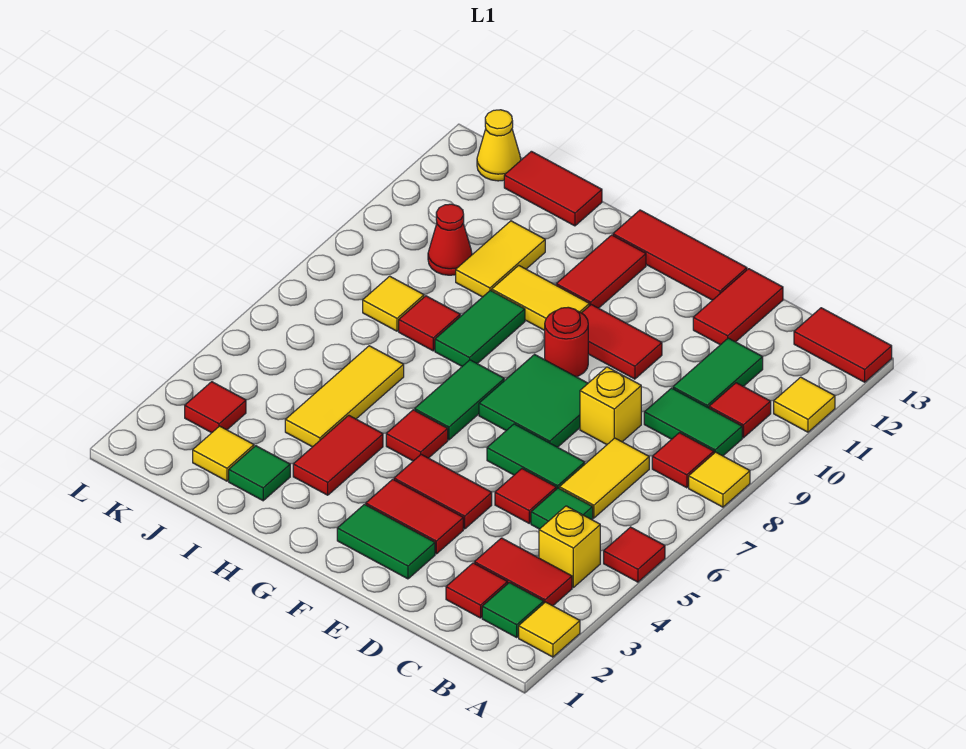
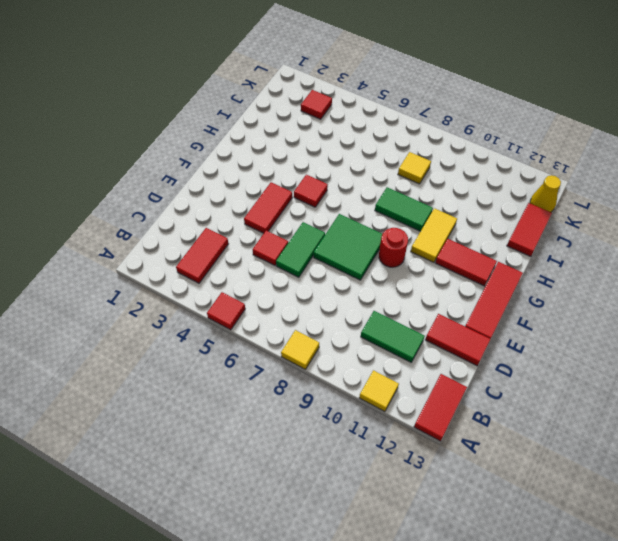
none -> yellow tile A2 level 1
none -> green tile B2 level 1
none -> yellow brick B4 level 1
none -> red tile B8 level 1

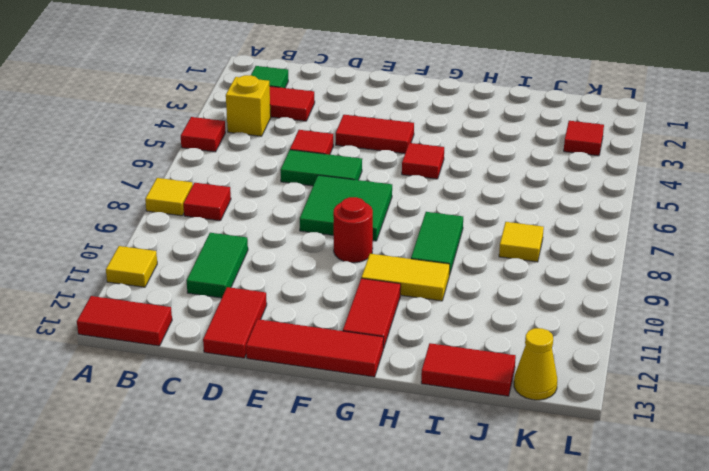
none -> yellow tile A2 level 1
none -> green tile B9:C9 level 1
none -> red tile B10 level 1
none -> red tile C2 level 1

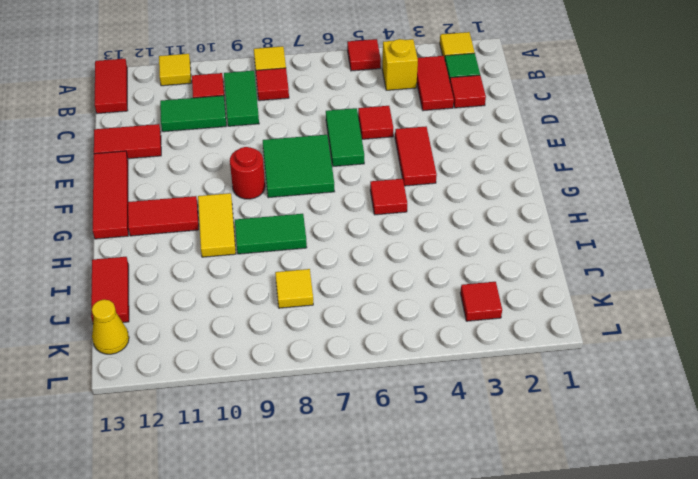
none -> green tile C5 level 1
none -> yellow tile C6:C7 level 1
none -> yellow brick D8 level 1
none -> green tile E2:F2 level 1

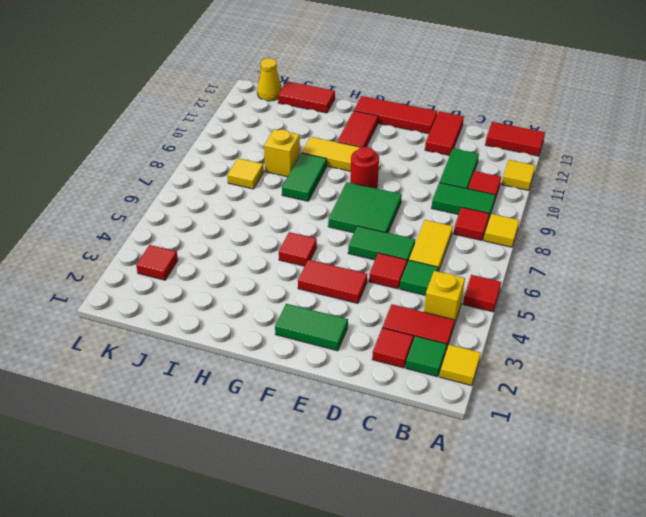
yellow brick I9 level 1 -> yellow brick D8 level 1
none -> red tile E3:F3 level 1
none -> red tile E10:F10 level 1
none -> green tile G6:G7 level 1
none -> red tile H3:H4 level 1

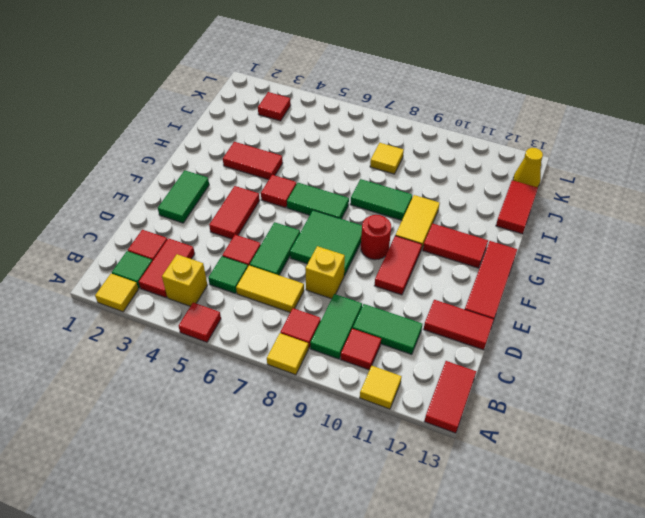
none -> red tile E3:F3 level 1
none -> green tile I2 level 1
none -> yellow tile I4:I6 level 1
none -> red tile I8 level 1

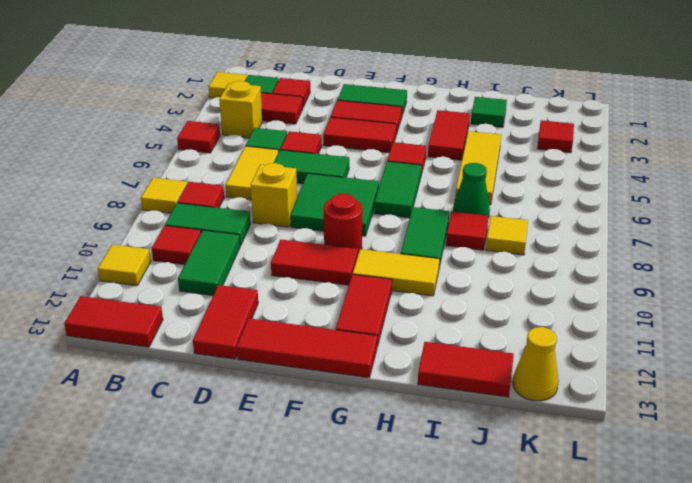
green cone I7 level 1 -> none
none -> yellow tile I10:I11 level 1
none -> yellow tile J2 level 1
none -> red cone J10 level 1

